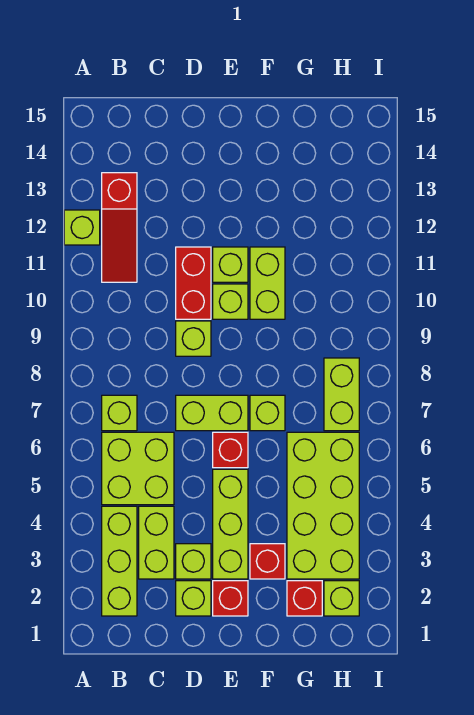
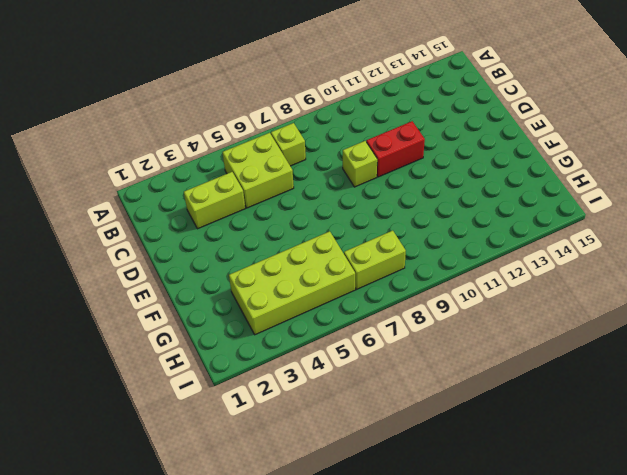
none -> lime brick A12 level 1
none -> lime brick B2:B4 level 1
none -> red slope B11:B13 level 1 top 13

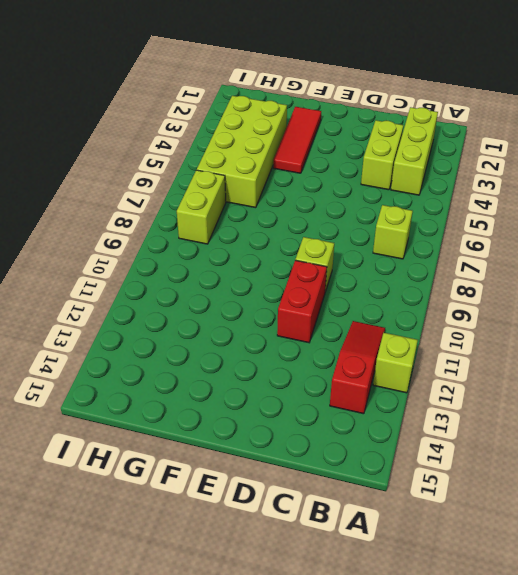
red tile F2:F4 level 1 -> red brick F3 level 1
none -> lime brick B5:C6 level 1
none -> lime brick D2 level 1
none -> lime brick D3 level 1

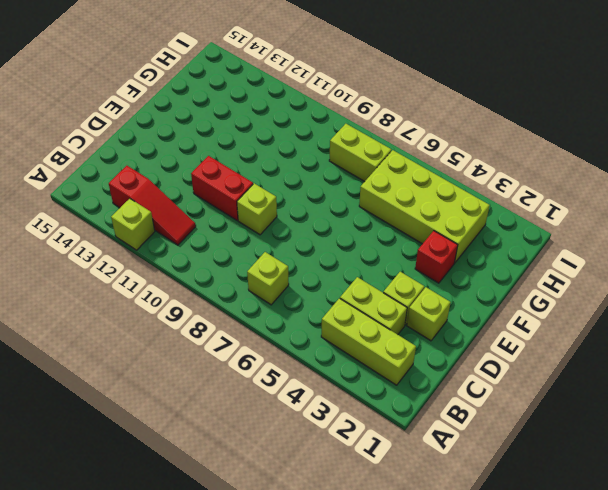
none -> lime brick B5:C6 level 1
none -> lime brick D7:E7 level 1
none -> red brick E2 level 1

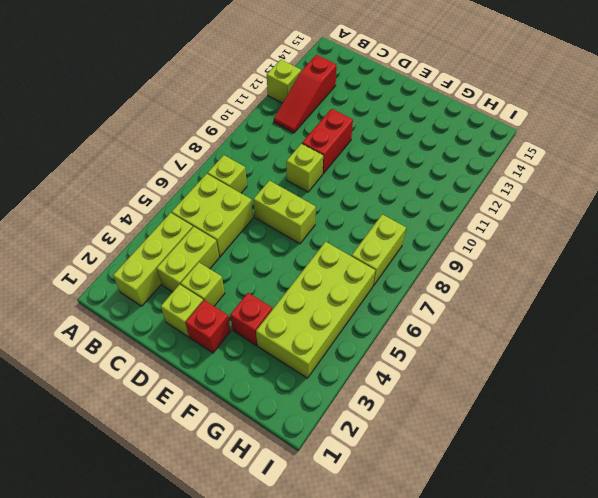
none -> lime brick E3:E5 level 1
none -> red brick E6 level 1
none -> lime brick E10 level 1

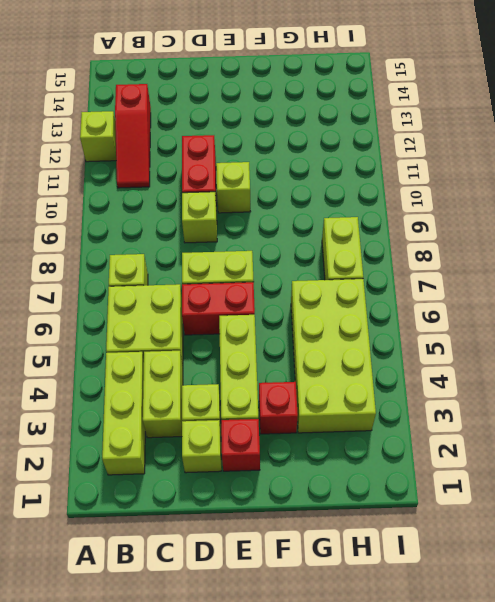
red brick D6:E6 level 1 -> red brick E6 level 1
none -> lime brick E11 level 1
none -> lime brick F7 level 1
none -> lime brick F10:F11 level 1

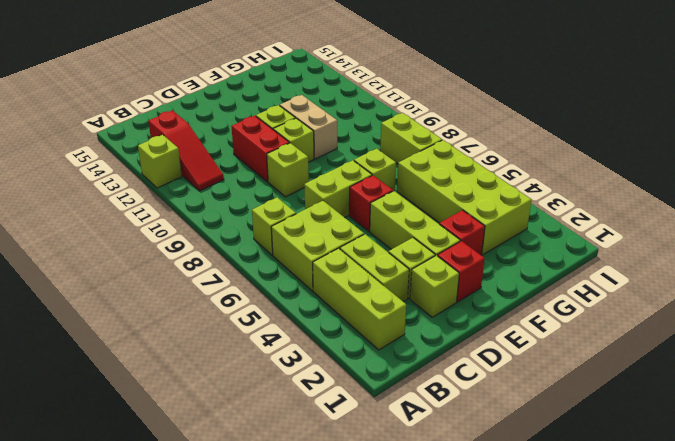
tan brick F10:F11 level 1 -> lime brick F10:F11 level 1
none -> red brick G2 level 1
none -> lime brick H2 level 1

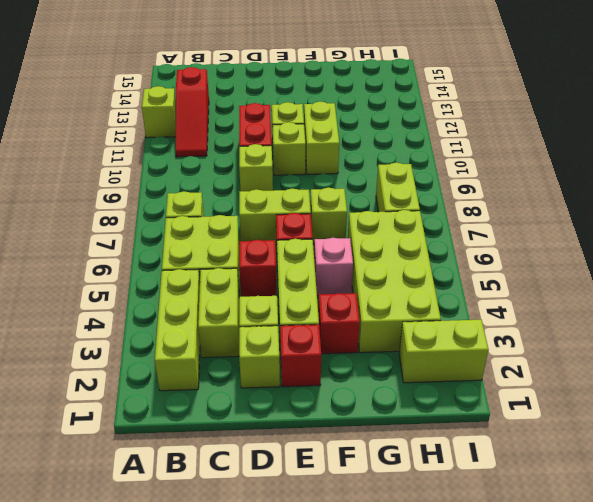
red brick D5 level 1 -> red brick G2 level 1
pink brick F5 level 1 -> none
lime brick H2:I2 level 1 -> lime brick H2 level 1

